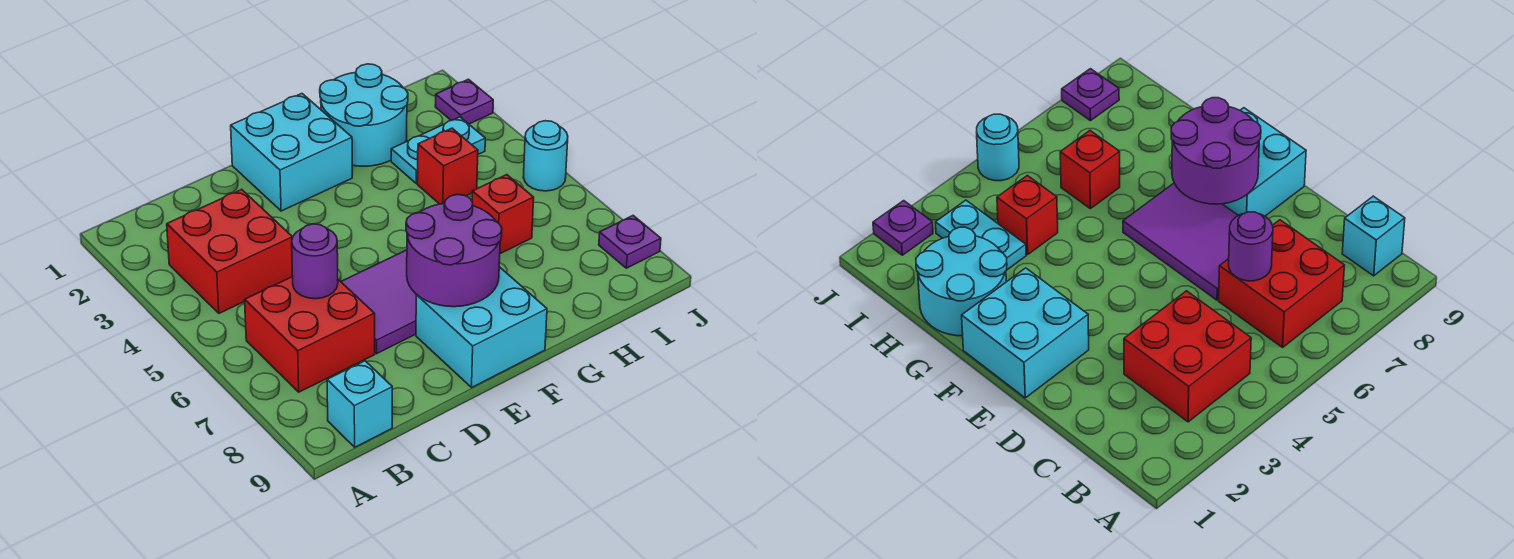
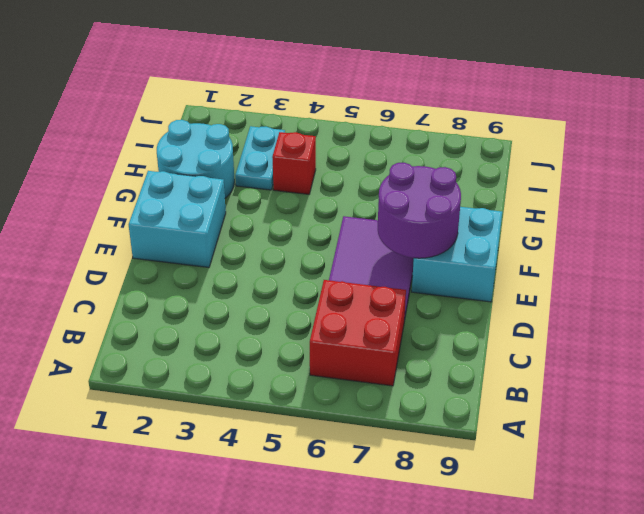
none -> red brick B3:C4 level 1
none -> cyan brick B9 level 1
none -> red brick H6 level 1

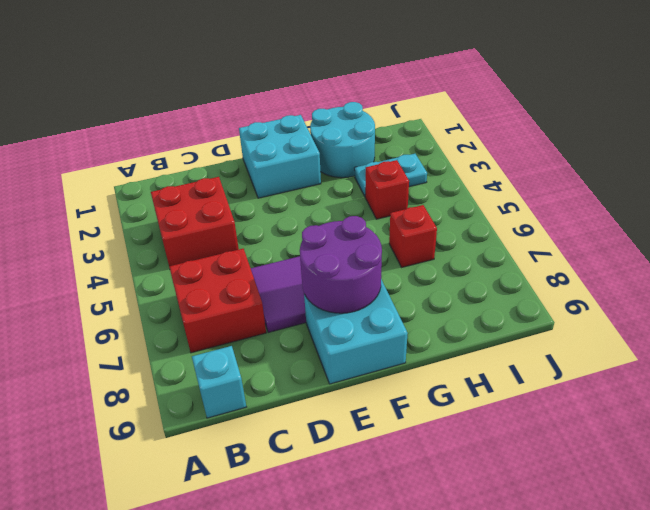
none -> purple plate J2 level 1
none -> cyan round brick J5 level 1
none -> purple plate J8 level 1

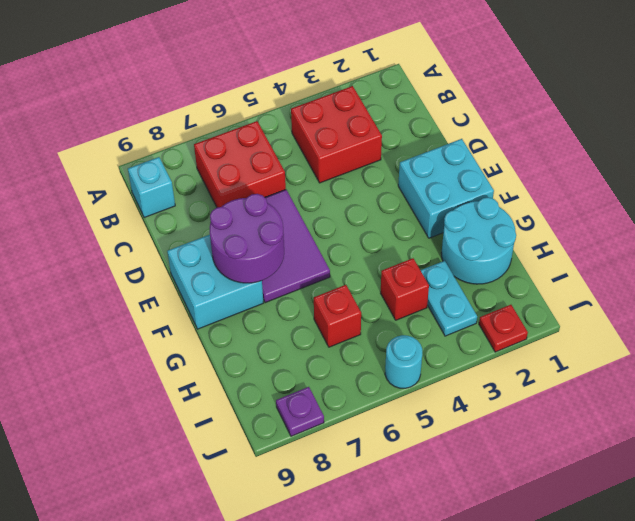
red plate J2 level 1 -> purple plate J2 level 1
none -> purple round brick C6 level 2

